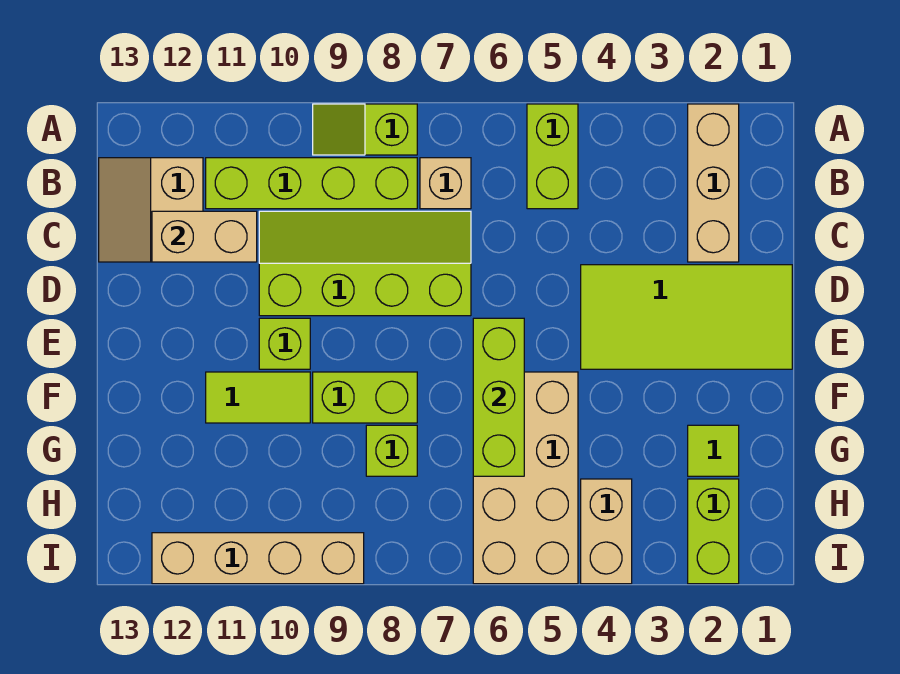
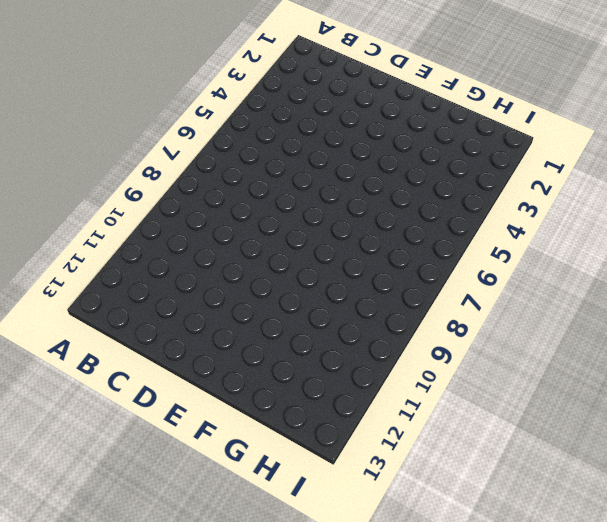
none -> tan brick A2:C2 level 1
none -> lime brick A5:B5 level 1
none -> lime slope A8:A9 level 1 top 8

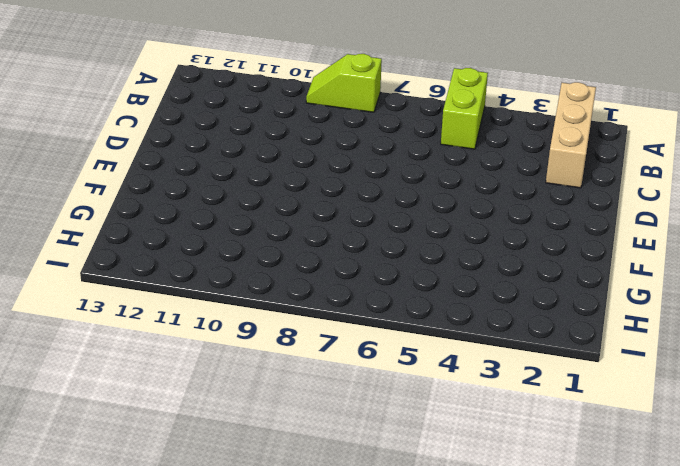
none -> tan brick B7 level 1
none -> lime brick B8:B11 level 1
none -> tan slope B12:C13 level 1 top 12

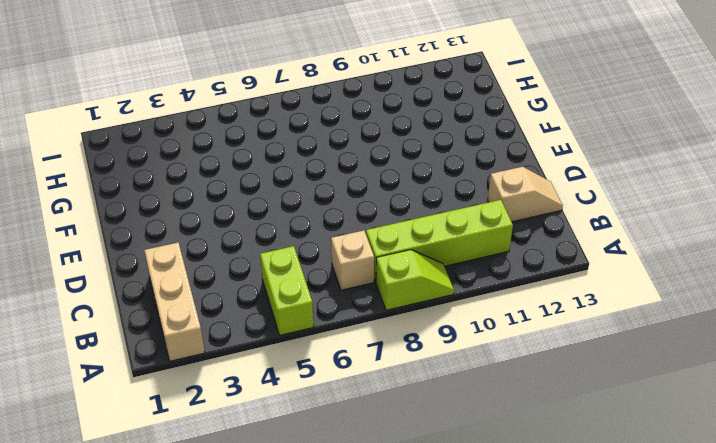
tan slope C12:C13 level 1 top 12 -> tan slope B12:C13 level 1 top 12
none -> lime slope C7:D10 level 1 top D
none -> lime tile D1:E4 level 1
none -> lime brick E10 level 1

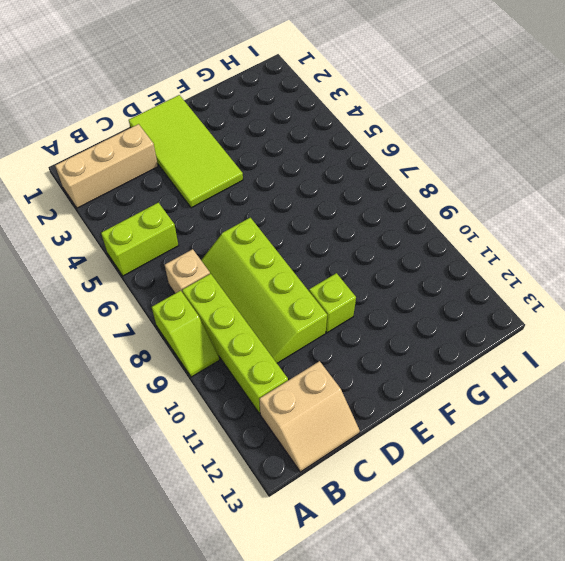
none -> tan brick F5:I6 level 1
none -> lime brick F8:F9 level 1
none -> lime tile F10:F11 level 1

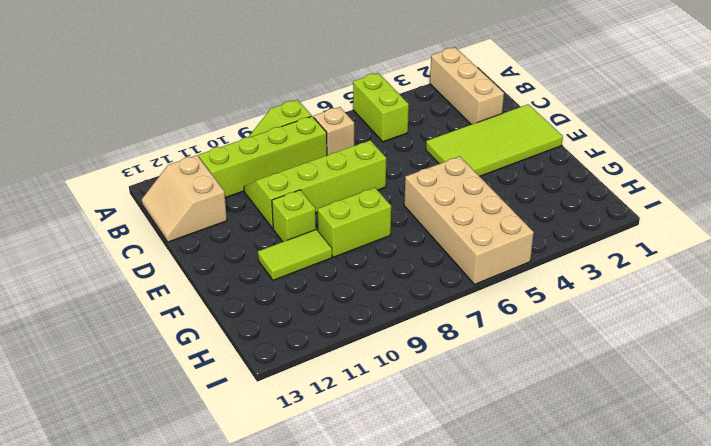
none -> lime tile G2 level 1
none -> lime brick G8 level 1
none -> lime brick H2:I2 level 1

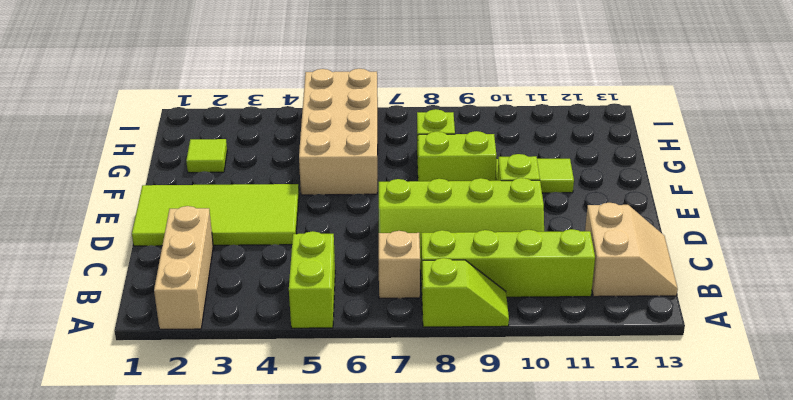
none -> lime brick H2:I2 level 1
none -> tan brick H4:I4 level 1
none -> tan brick I9:I12 level 1

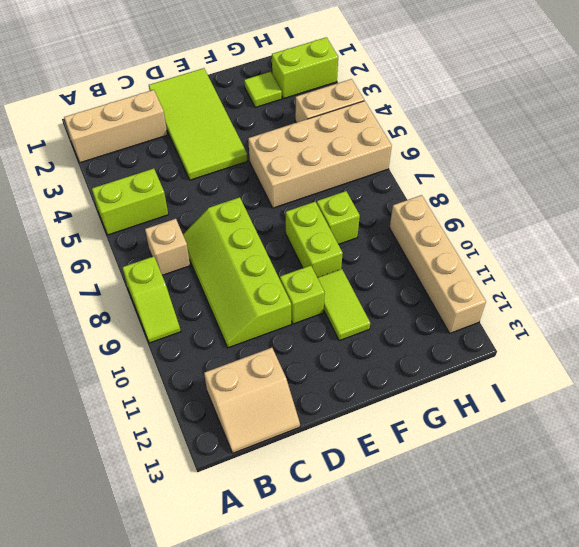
none -> lime brick B8:B11 level 1
none -> tan brick C11:C12 level 2
none -> lime brick E6:G6 level 2

